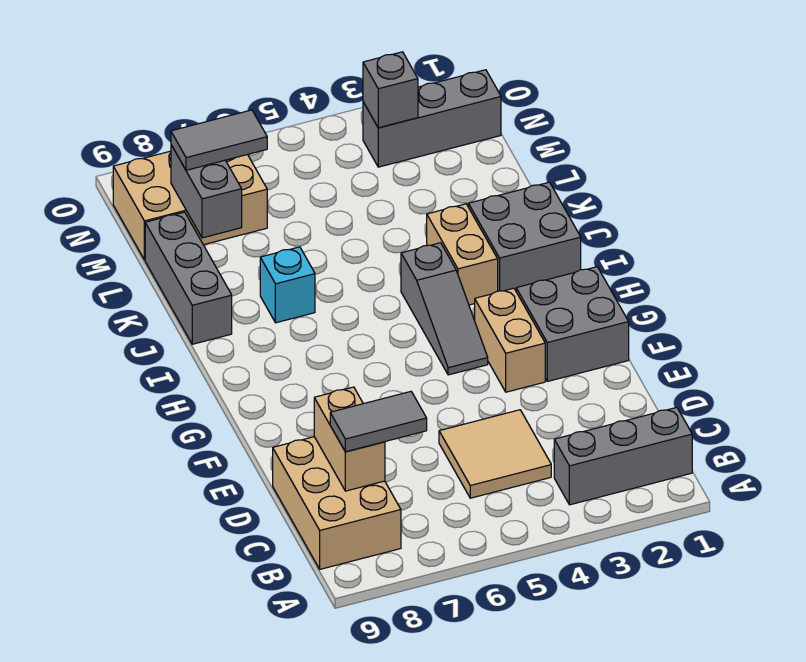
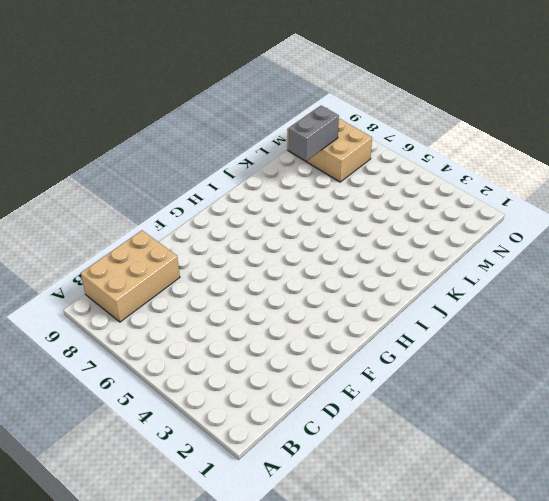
none -> grey brick B1:B3 level 1
none -> tan tile C4:D5 level 1
none -> grey brick F1:G2 level 1

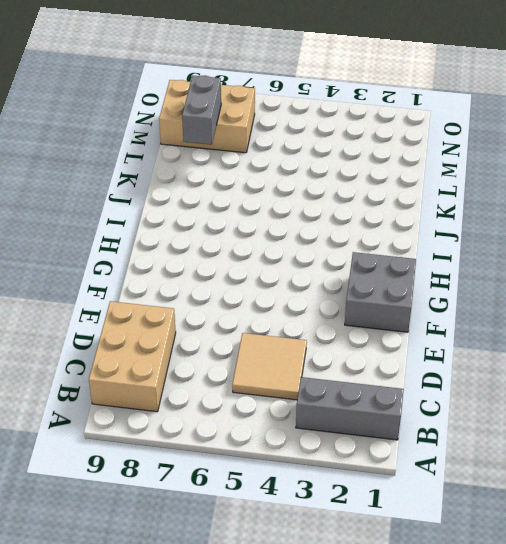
none -> tan brick F3:G3 level 1
none -> grey slope G4:I4 level 1 top I
none -> grey brick I1:J2 level 1

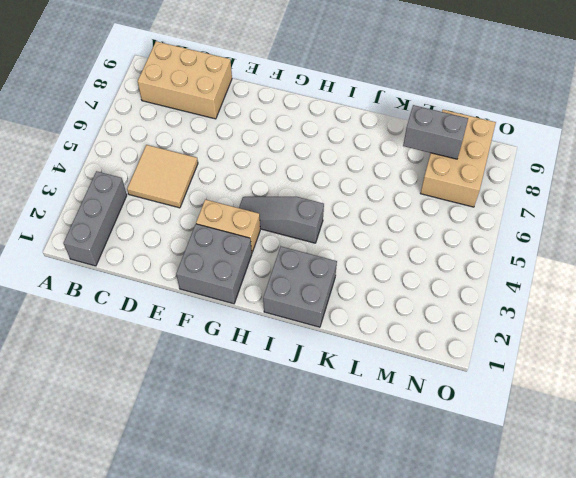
none -> tan brick I3:J3 level 1
none -> cyan brick J7 level 1
none -> grey brick J9:L9 level 1

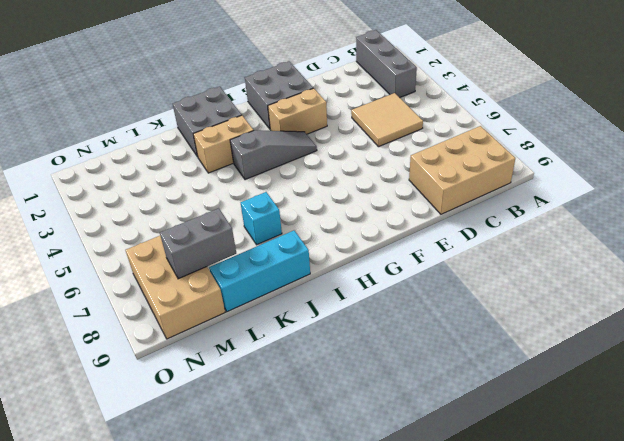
cyan brick J9:L9 level 1 -> grey brick J9:L9 level 1
none -> grey brick N1:N3 level 1
none -> tan brick C8:D8 level 2
none -> grey brick N3 level 2

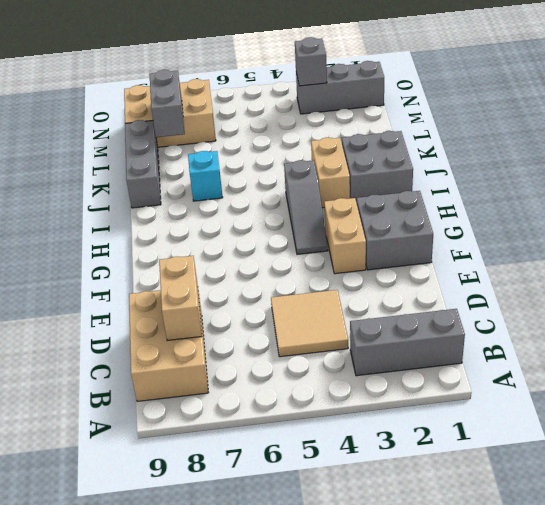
none -> grey tile C7:C8 level 3
none -> grey tile M7:M8 level 3

